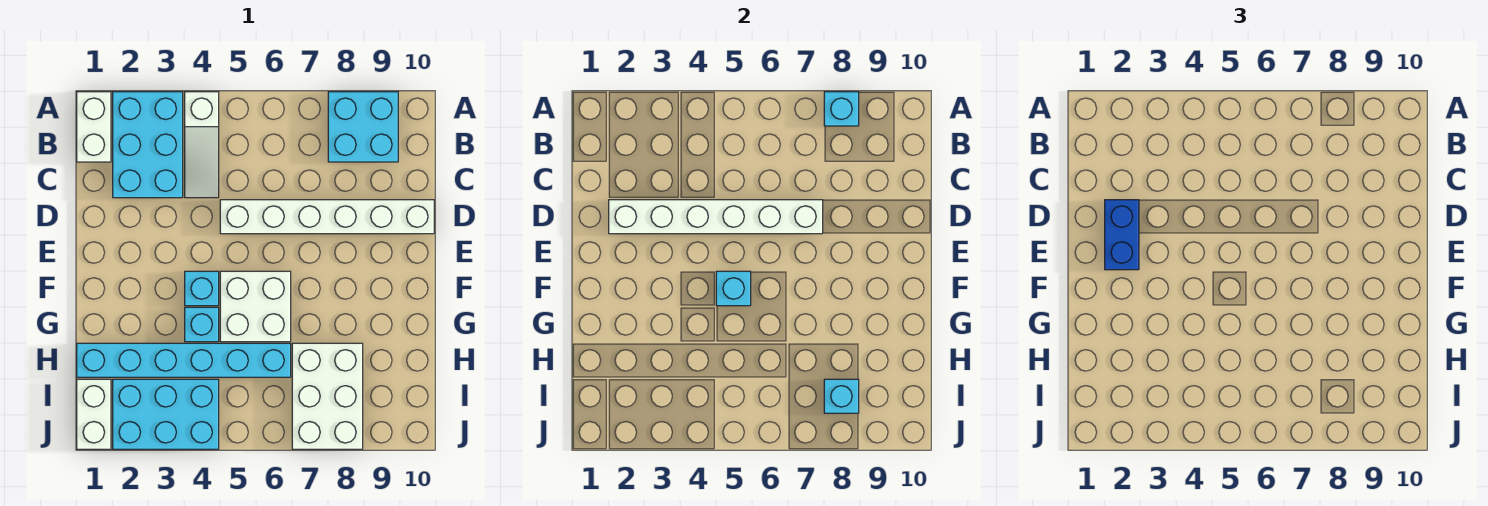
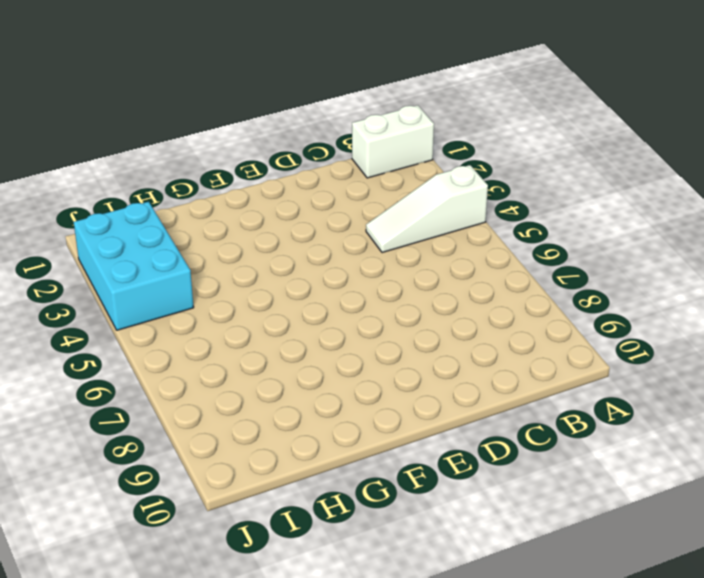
none -> cyan brick A2:C3 level 1
none -> cyan brick A8:B9 level 1
none -> white brick D5:D10 level 1

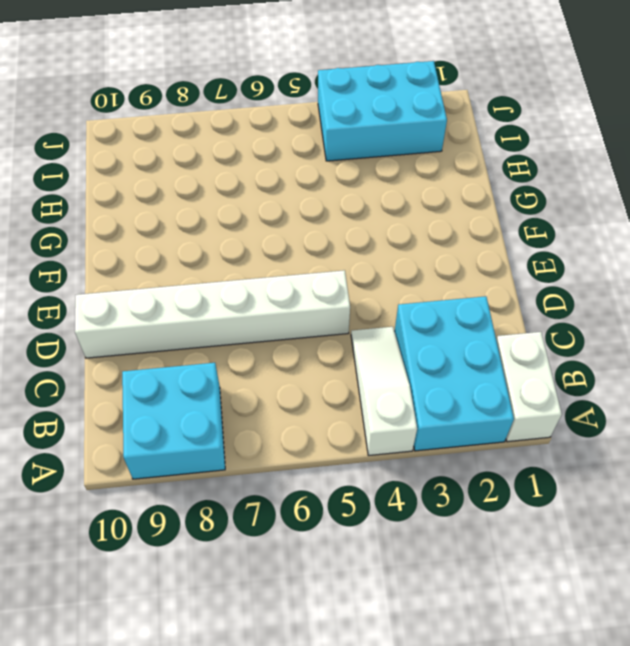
none -> cyan brick F4 level 1
none -> white brick F5:G6 level 1
none -> cyan brick G4 level 1

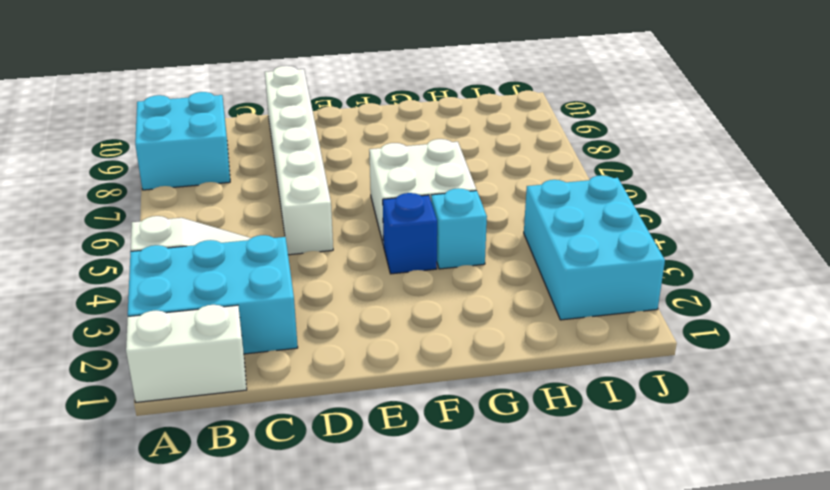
blue brick F4 level 1 -> cyan brick F4 level 1
none -> cyan brick H1:H6 level 1
none -> white brick H7:J8 level 1
none -> white brick I1:J1 level 1

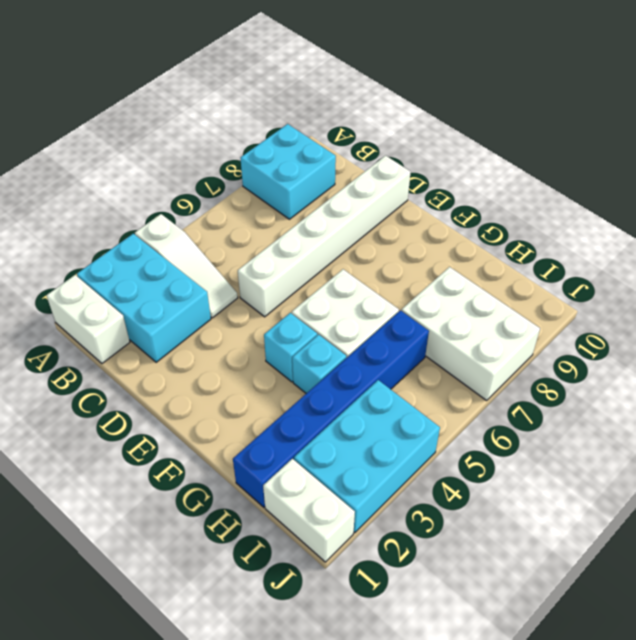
blue brick H1:H6 level 1 -> cyan brick H1:H6 level 1
none -> cyan brick A8 level 2
none -> white brick D2:D7 level 2
none -> cyan brick F5 level 2

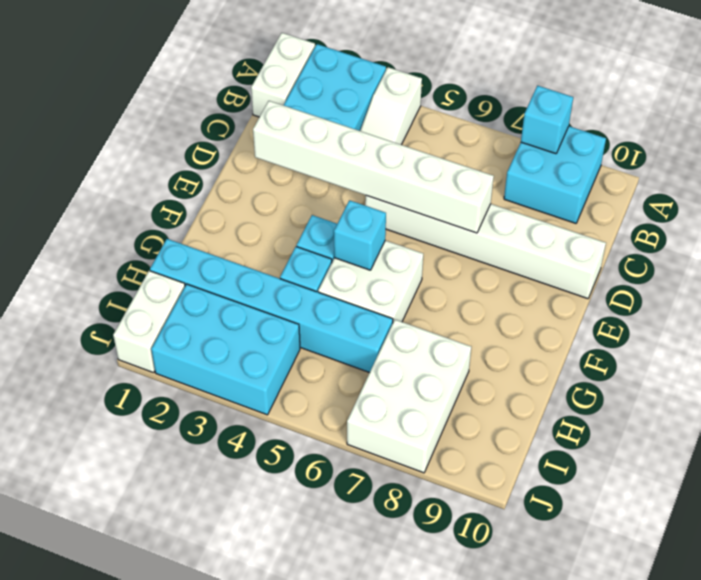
none -> cyan brick I8 level 2
none -> blue brick D2:E2 level 3

